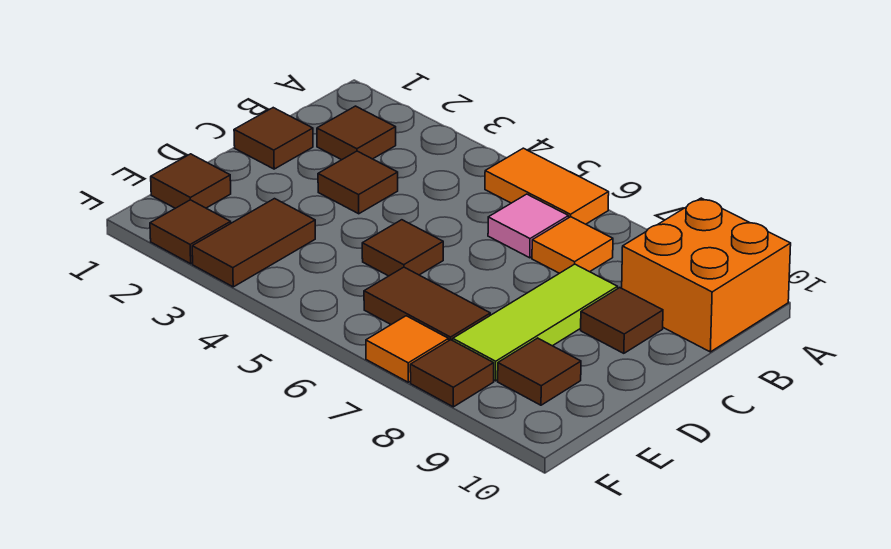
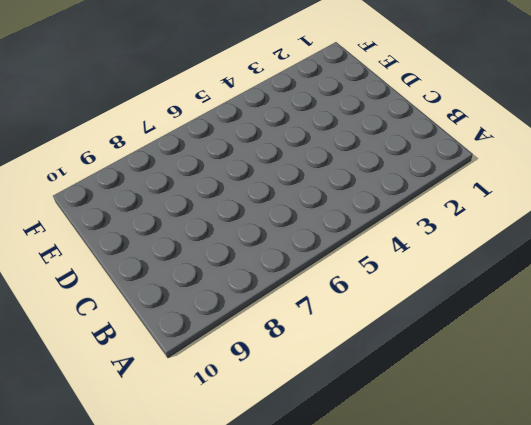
none -> orange tile A5:A6 level 1
none -> orange brick A9:B10 level 1
none -> brown tile B2 level 1

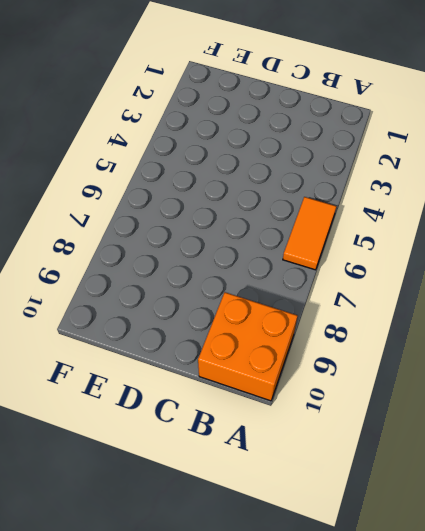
none -> brown tile B2 level 1
none -> pink tile B6 level 1
none -> orange tile B7 level 1

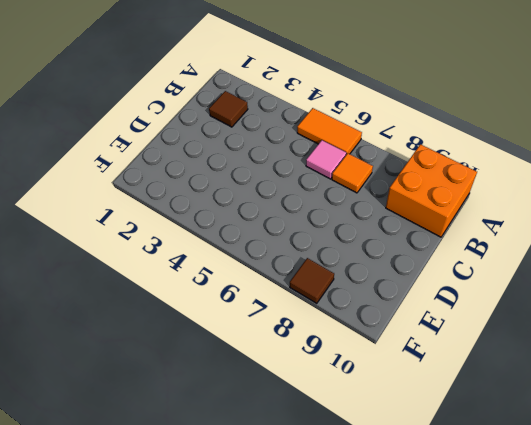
none -> brown tile C1 level 1
none -> brown tile C3 level 1
none -> lime tile C8:E8 level 1

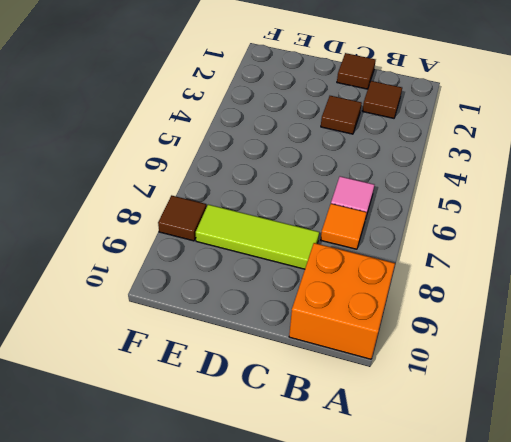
none -> orange tile A5:A6 level 1
none -> brown tile C9 level 1
none -> brown tile D5 level 1

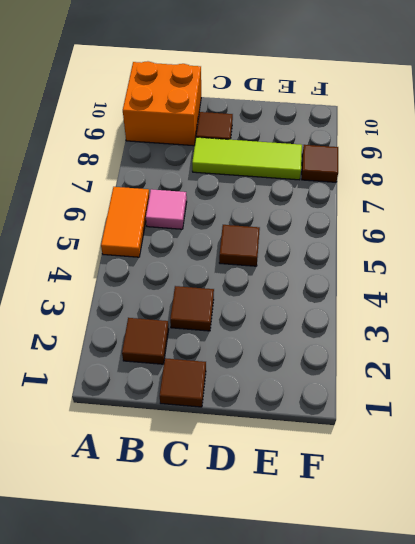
none -> orange tile B7 level 1
none -> brown tile E1 level 1
none -> brown tile E3:F3 level 1

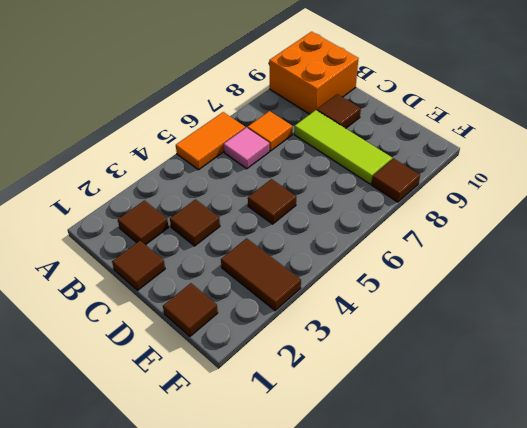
none -> brown tile E6:E7 level 1
none -> brown tile E9 level 1
none -> brown tile F2 level 1

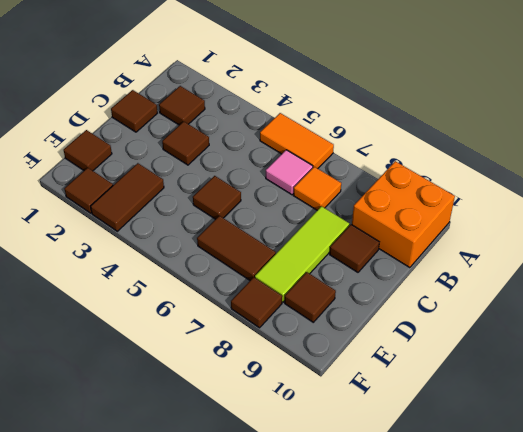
none -> orange tile F7 level 1

